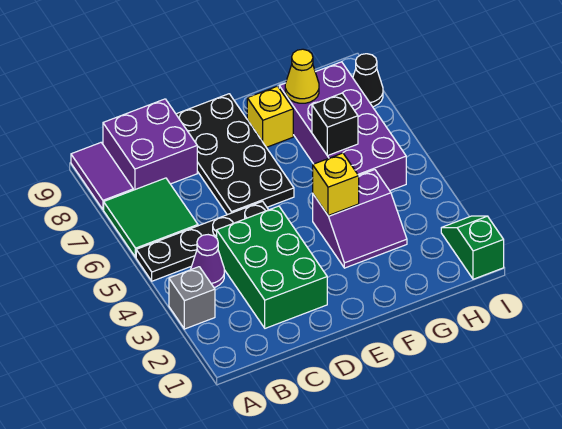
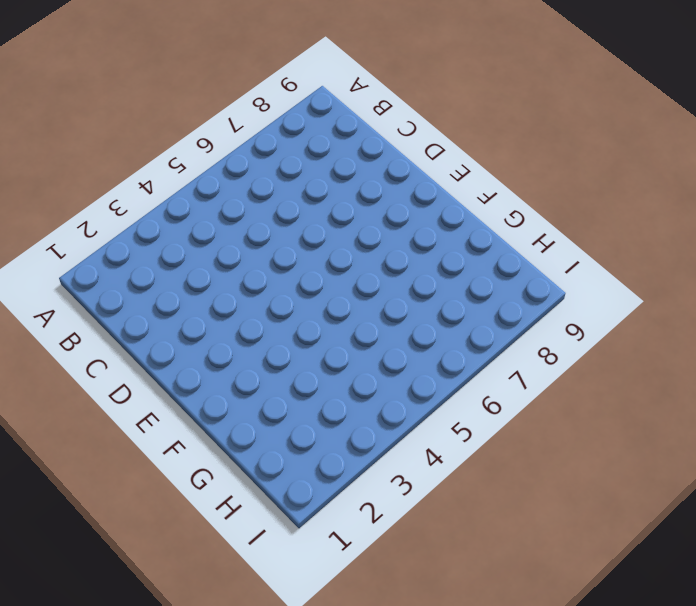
none -> grey brick A3 level 1
none -> black plate A5:D5 level 1
none -> green tile A6:B7 level 1

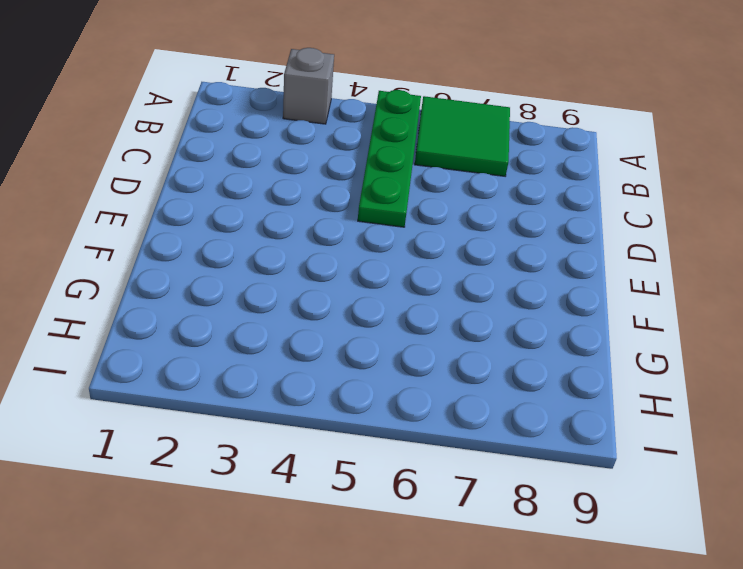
green plate A5:D5 level 1 -> black plate A5:D5 level 1
none -> purple tile A8:A9 level 1
none -> purple cone B4 level 1
none -> purple brick B8:C9 level 1

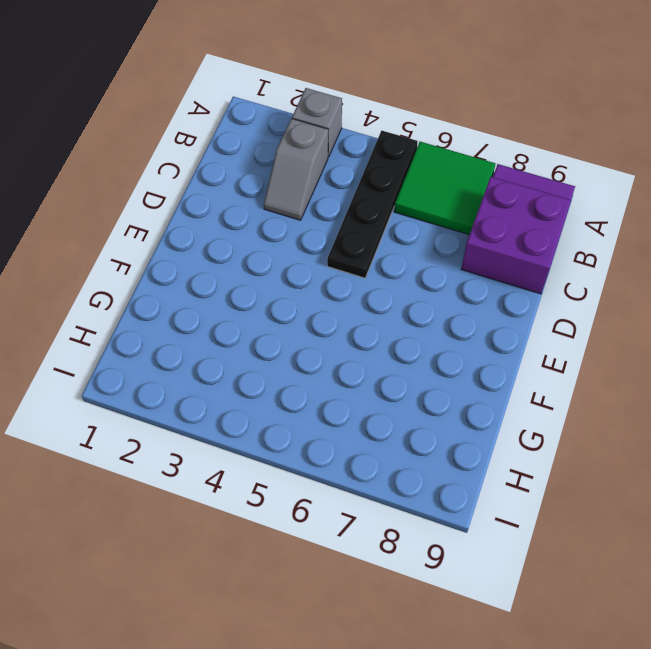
grey slope B3:C3 level 1 top B -> green brick C2:D4 level 1
none -> purple cone B4 level 1
none -> black plate D6:E9 level 1
none -> purple slope F3:G4 level 1 top 4

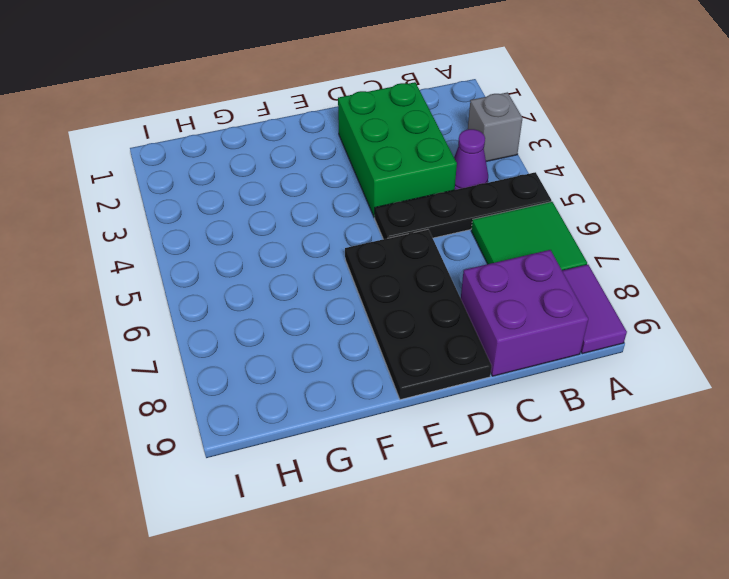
none -> purple slope F3:G4 level 1 top 4
none -> yellow brick F8 level 1
none -> purple brick G5:H8 level 1

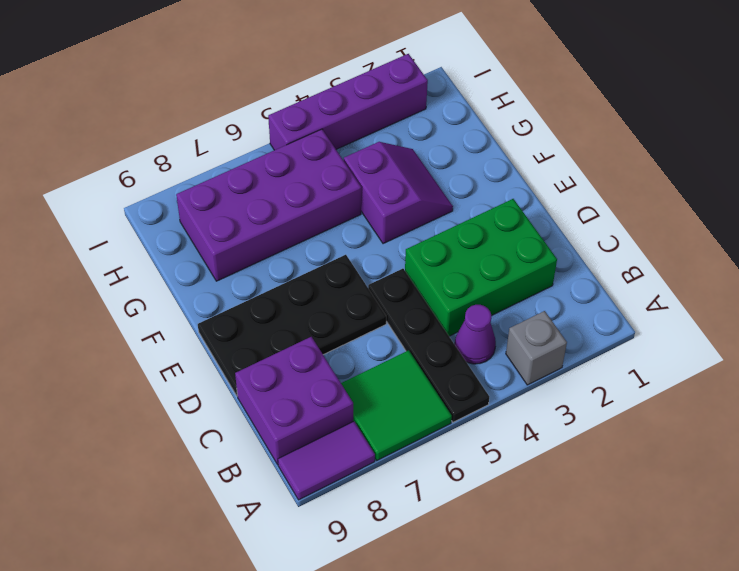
purple brick I2:I5 level 1 -> green slope I1:I2 level 1 top 1
none -> yellow brick F8 level 1
none -> black cone I8 level 1
none -> yellow brick F4 level 2

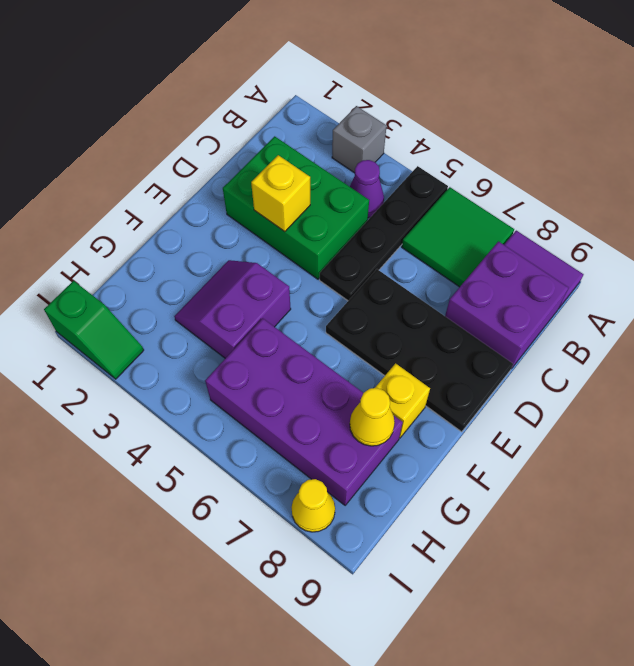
yellow brick D3 level 2 -> yellow brick F4 level 2
yellow cone I8 level 1 -> black cone I8 level 1
none -> black brick G6 level 2

